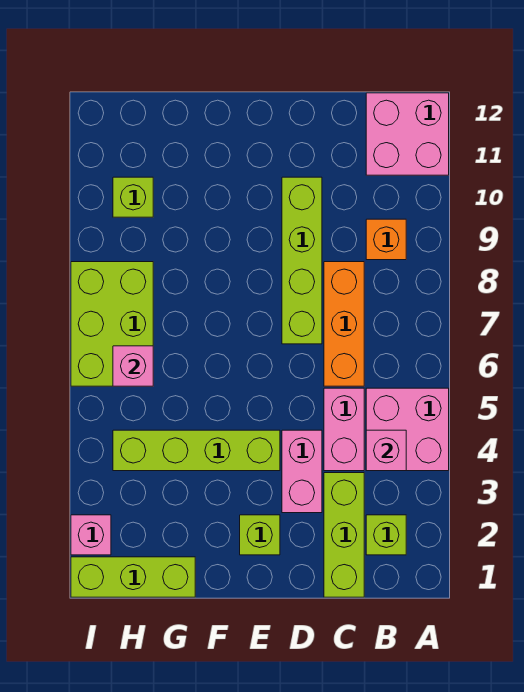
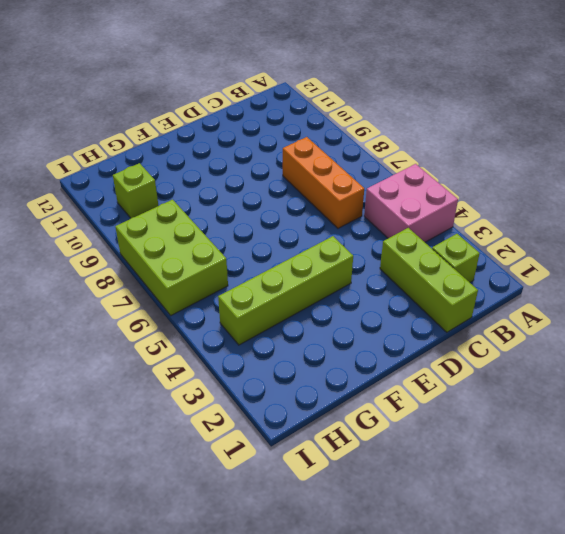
none -> pink brick A11:B12 level 1
none -> orange brick B9 level 1
none -> pink brick C4:C5 level 1

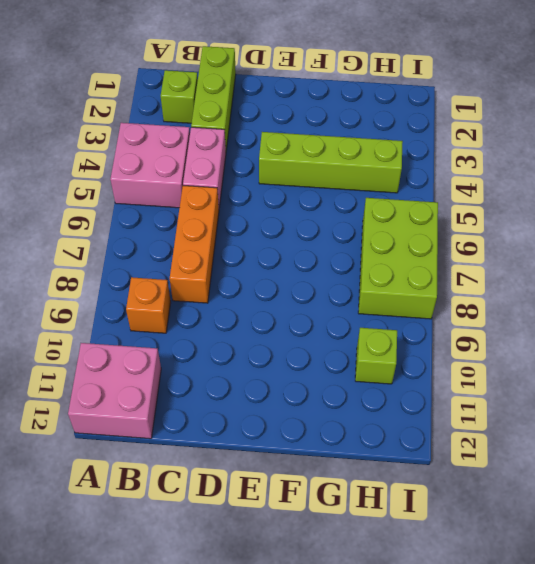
none -> pink brick D3:D4 level 1
none -> lime brick D7:D10 level 1
none -> lime brick E2 level 1

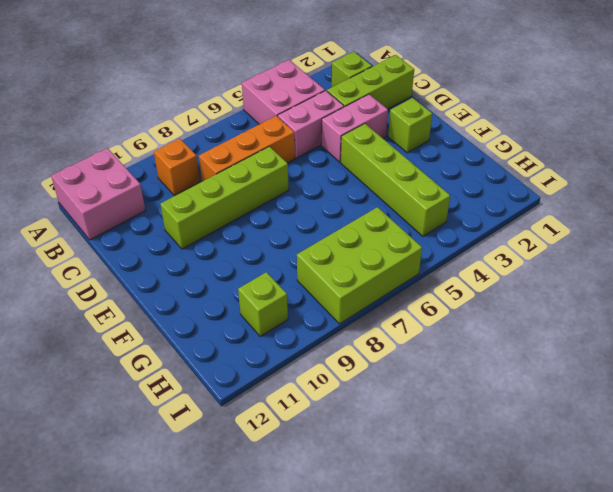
none -> lime brick G1:I1 level 1
none -> pink brick I2 level 1
none -> pink brick B4 level 2

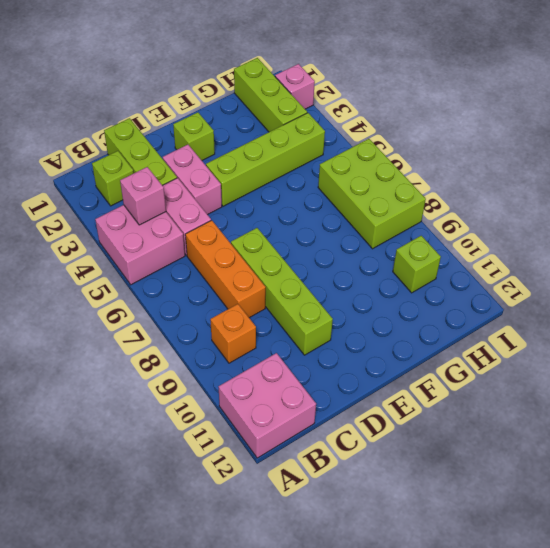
lime brick H1:H3 level 1 -> lime brick G1:I1 level 1
none -> pink brick H6 level 2

